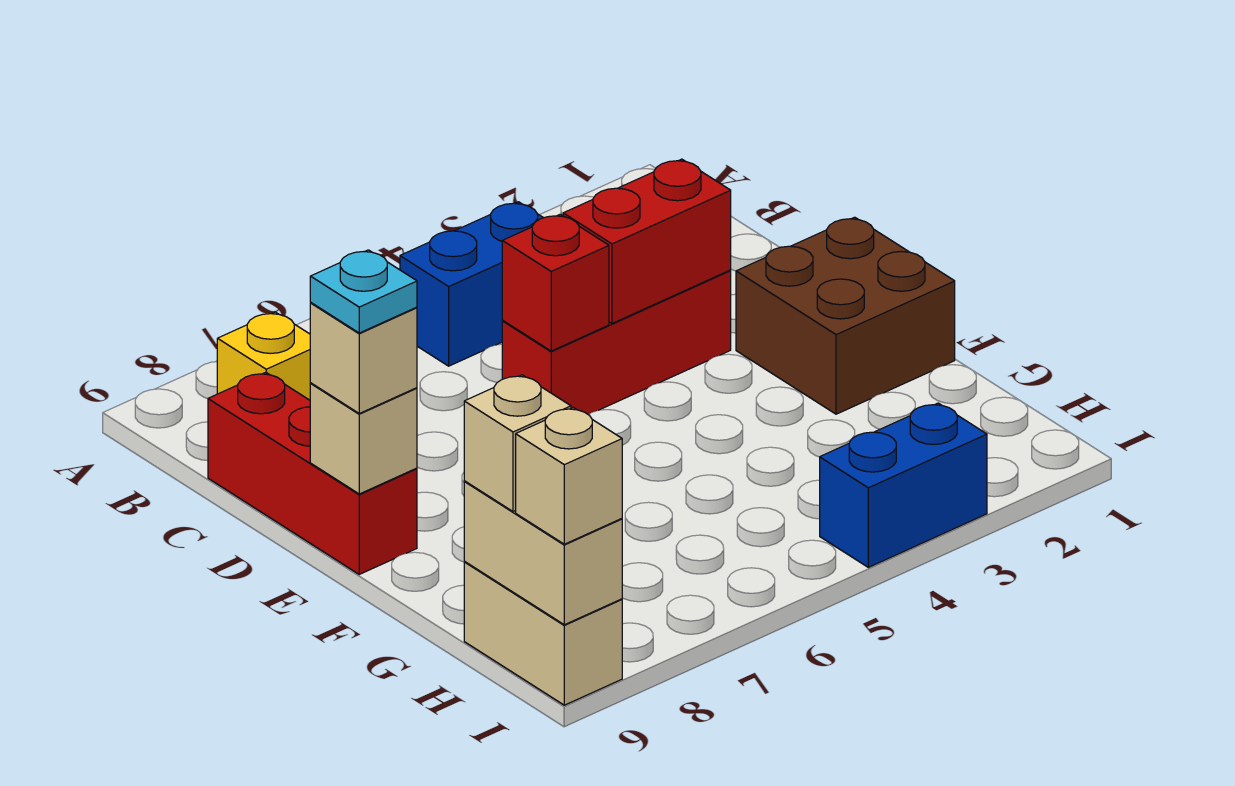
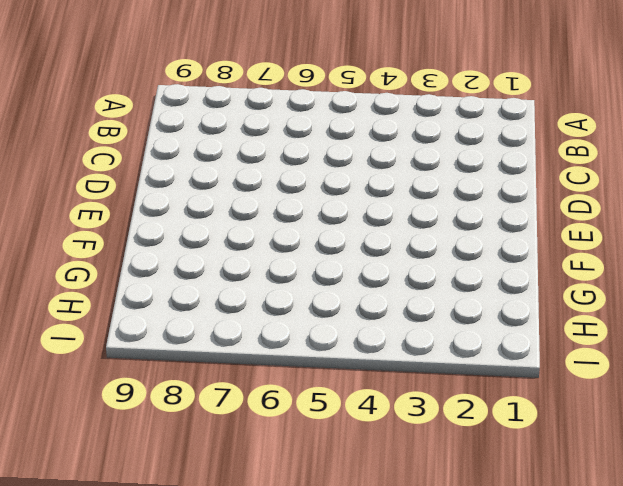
none -> blue brick B4:B5 level 1
none -> yellow brick B8 level 1
none -> red brick C9:E9 level 1

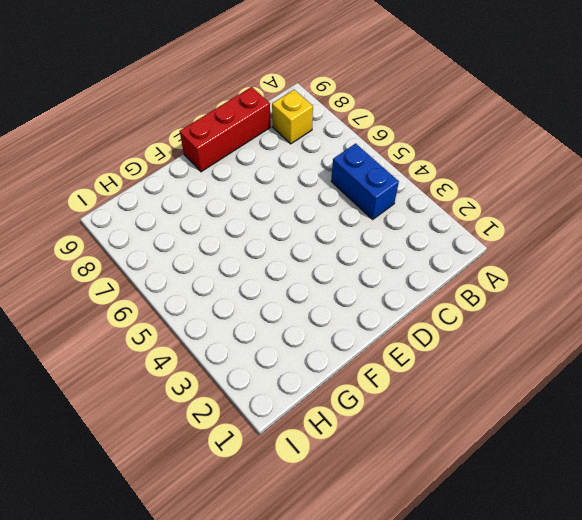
none -> red brick D3:D5 level 1
none -> brown brick E1:F2 level 1
none -> tan brick H9:I9 level 1

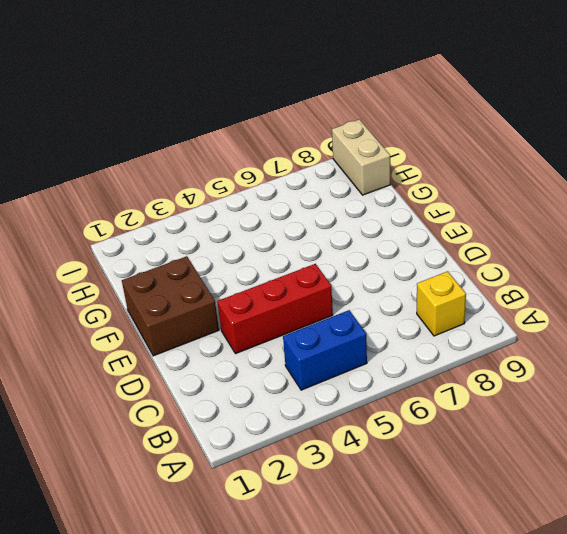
none -> red brick C9:E9 level 1
none -> blue brick I3:I4 level 1
none -> red brick D3:D4 level 2

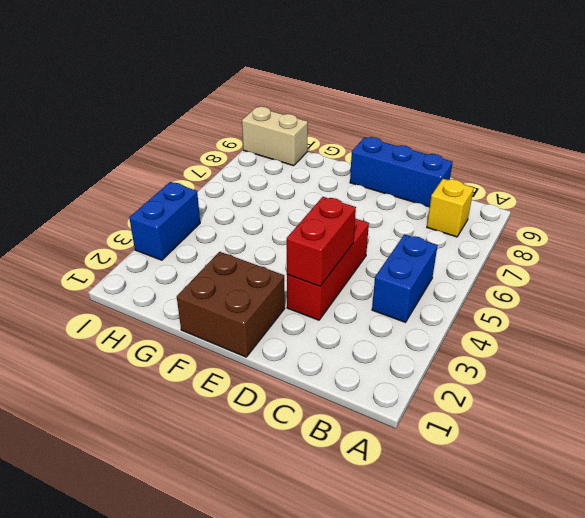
blue brick C9:E9 level 1 -> red brick C9:E9 level 1
none -> red brick D5 level 2
none -> tan brick E9 level 2
none -> tan brick H9:I9 level 2

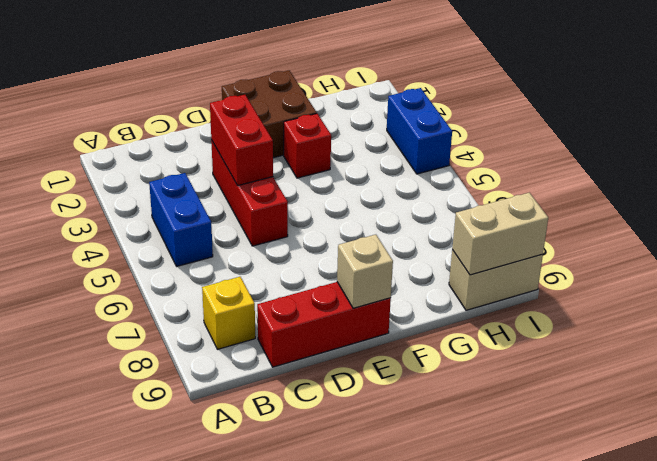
red brick F3 level 1 -> red brick D5 level 2
none -> tan brick E9 level 3
none -> tan brick H9 level 3
none -> tan brick I9 level 3

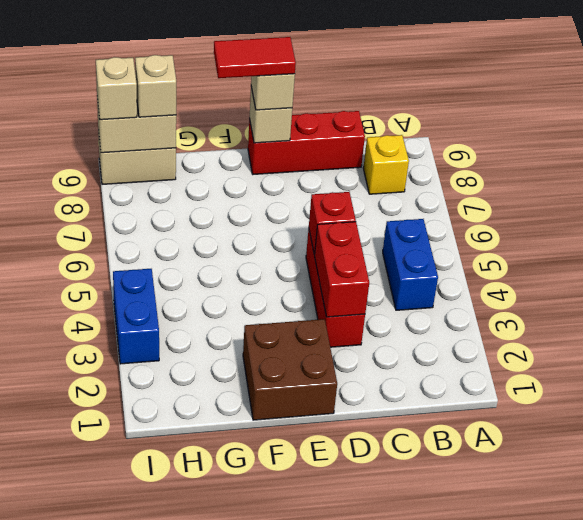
red tile E9:F9 level 4 -> cyan plate E9 level 4

